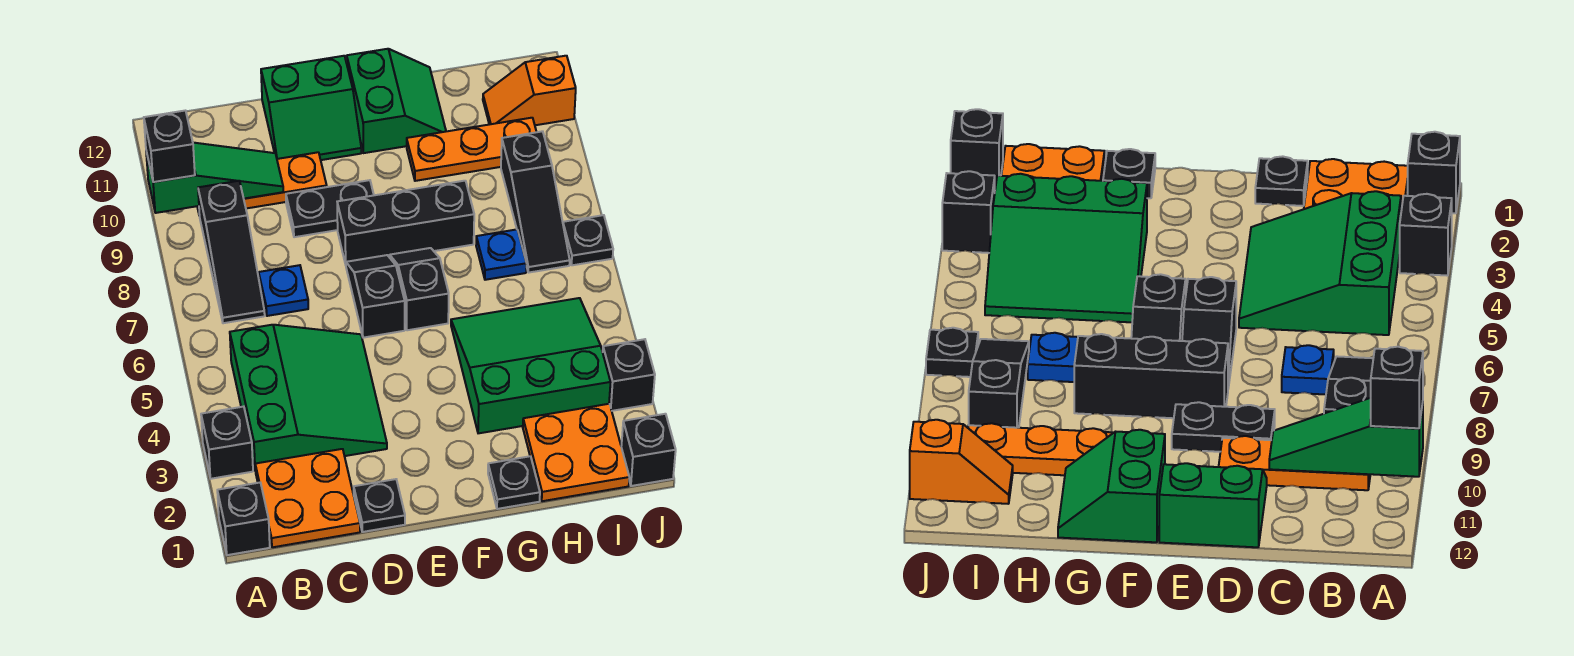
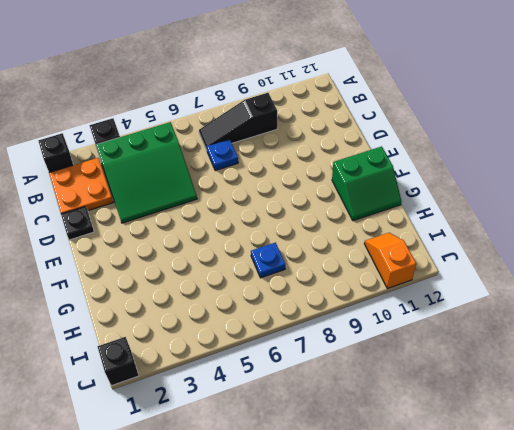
none -> orange plate B10:D10 level 1
none -> black plate D9:E9 level 1
none -> green slope D11:E12 level 1 top 12

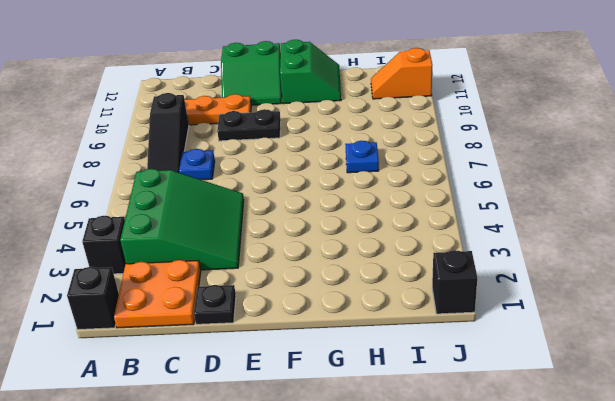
none -> black slope E6:E7 level 1 top 6
none -> black brick E8:G8 level 1
none -> black slope F6:F7 level 1 top 6

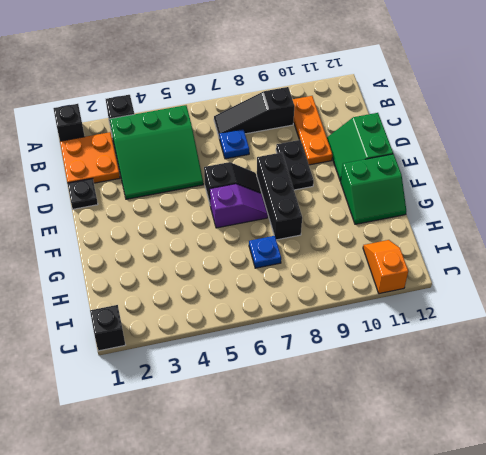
purple slope F6:F7 level 1 top 6 -> black slope F6:F7 level 1 top 6
none -> black plate G1 level 1
none -> green slope G3:I5 level 1 top 3
none -> orange plate G10:I10 level 1

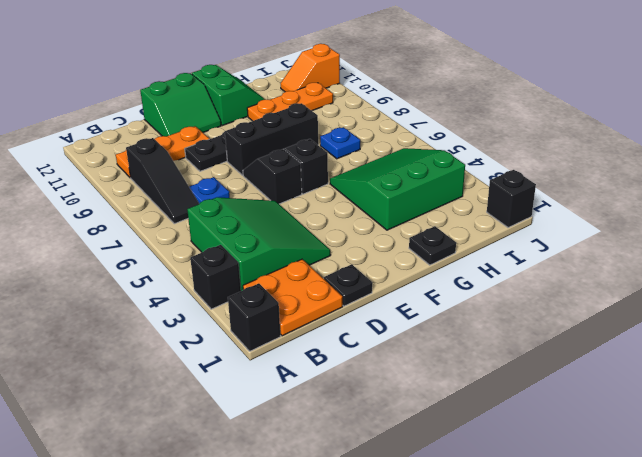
none -> orange plate H1:I2 level 1
none -> black slope I7:I9 level 1 top 9
none -> black brick J3 level 1

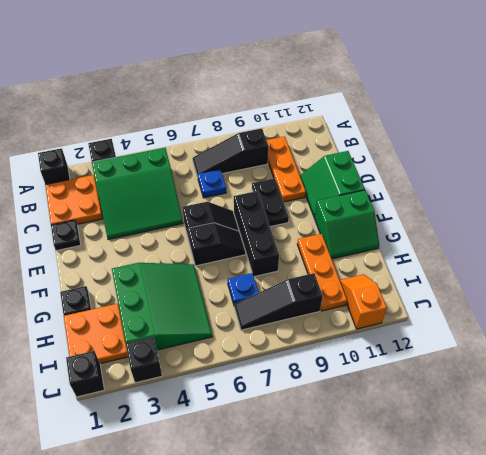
none -> black plate J7 level 1
none -> green slope A10:C10 level 2 top A
none -> black brick A10 level 3

